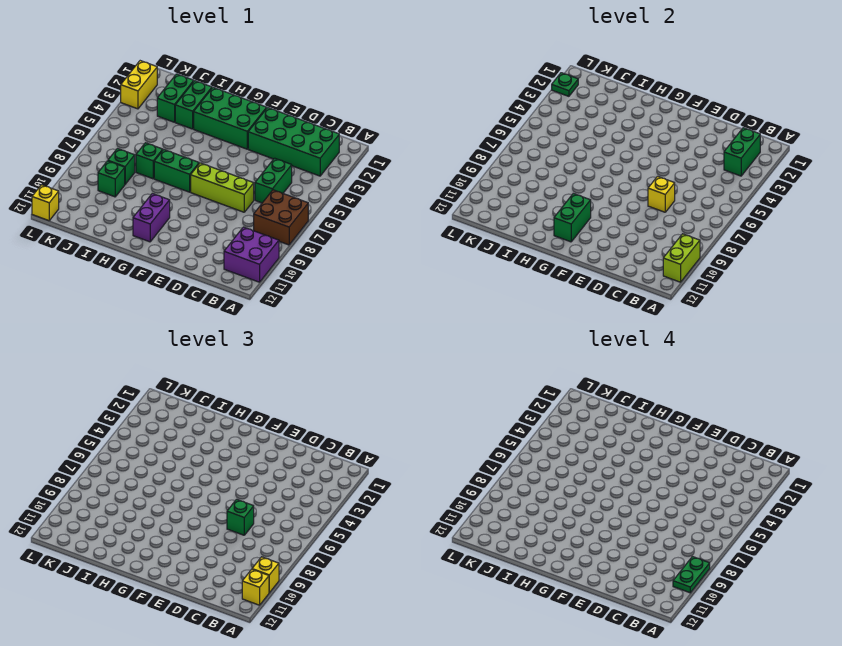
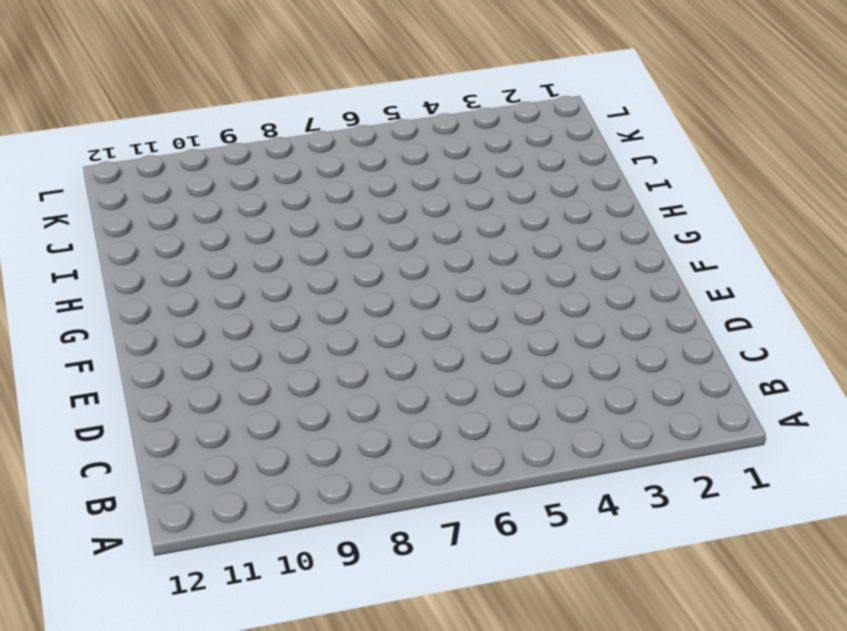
none -> brown brick A7:B8 level 1
none -> purple brick A10:B11 level 1
none -> green brick B2:E3 level 1

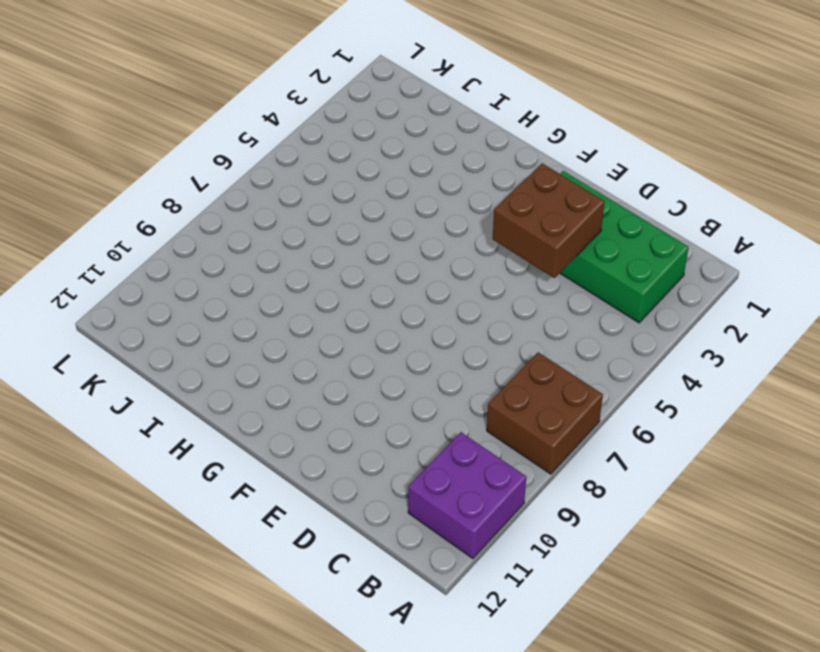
brown brick D3:E4 level 2 -> none
none -> green brick C5:C6 level 1
none -> lime brick D7:F7 level 1
none -> green brick F2:H3 level 1

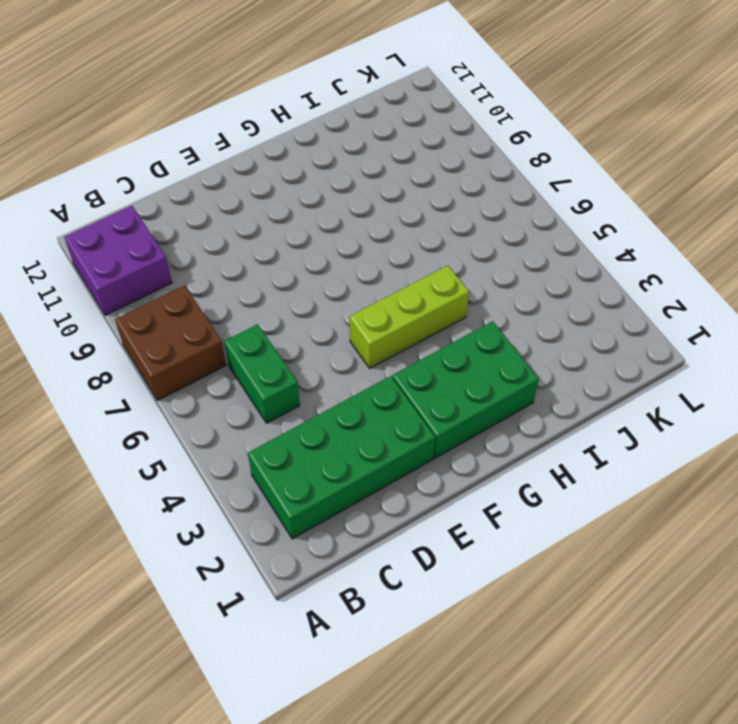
lime brick F5:H5 level 1 -> lime brick D7:F7 level 1
none -> green brick G7:H7 level 1
none -> purple brick G10:G11 level 1
none -> green brick I2:I3 level 1

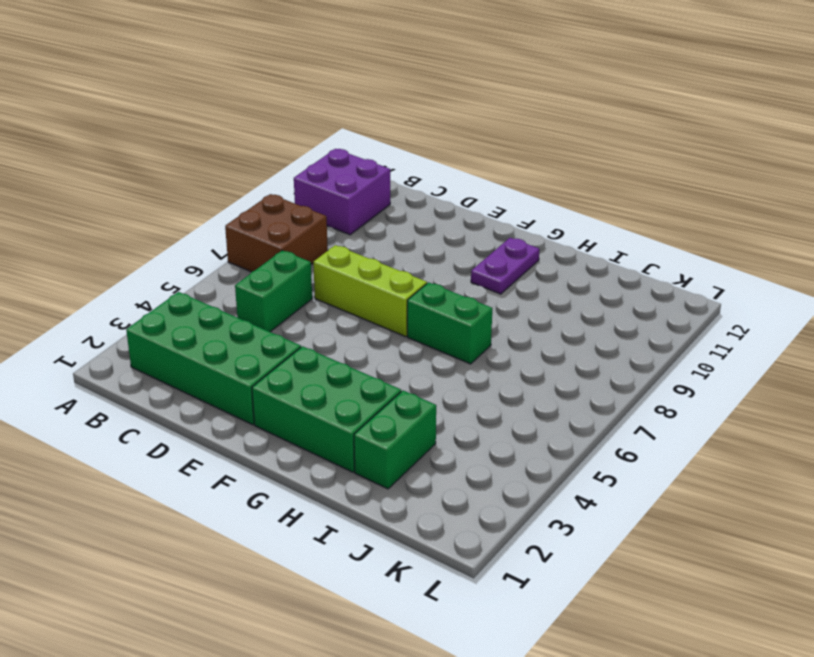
purple plate G10:G11 level 1 -> purple brick G10:G11 level 1
none -> green brick I7 level 1
none -> green brick J2:J3 level 1
none -> green brick J8 level 1

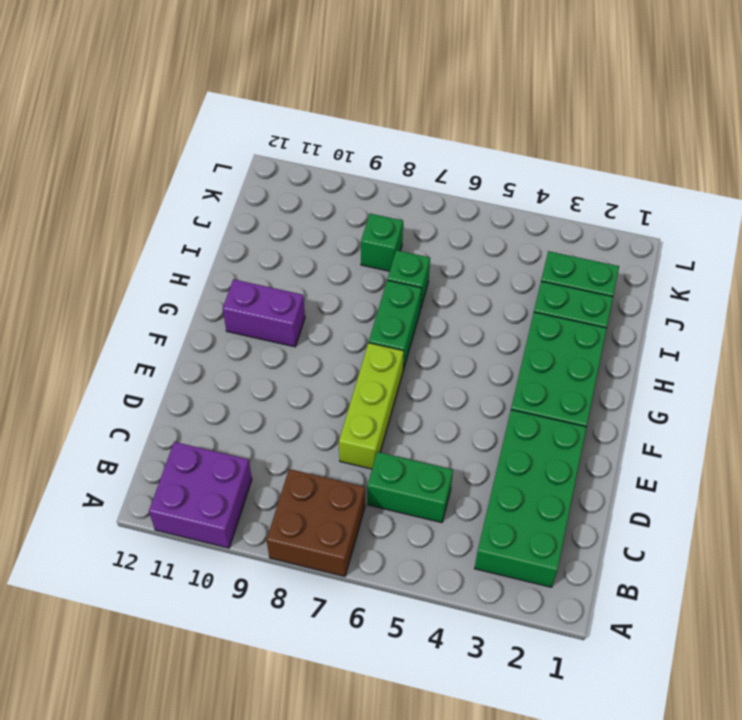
none -> green brick J9 level 1
none -> yellow brick L2:L3 level 1
none -> yellow brick L12 level 1

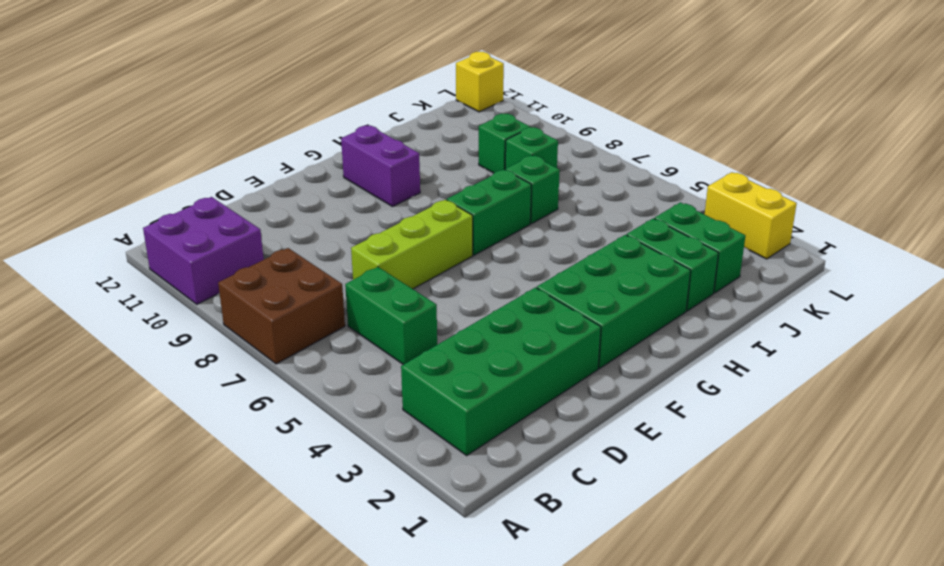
none -> lime brick A10:A11 level 2
none -> green brick B2:B3 level 2
none -> yellow brick D7 level 2

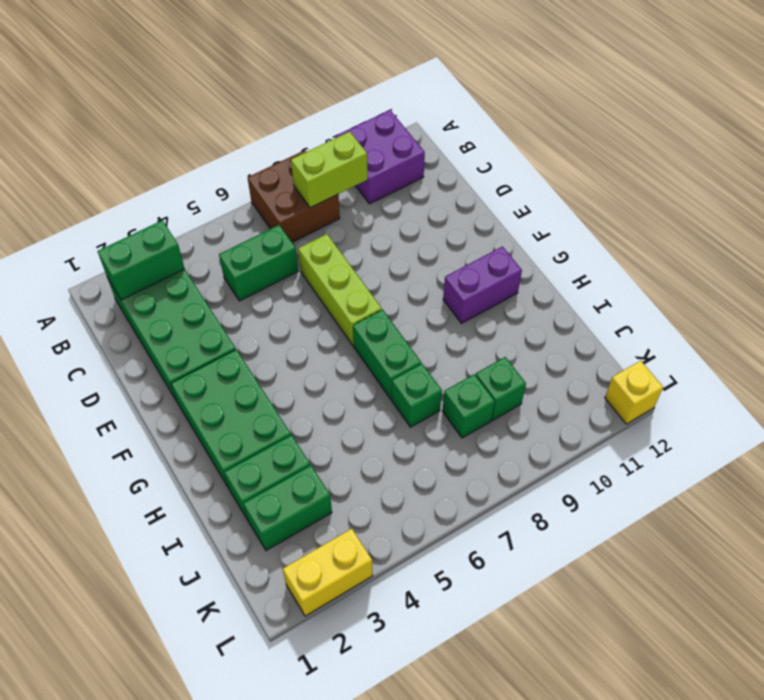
lime brick B8:B9 level 2 -> lime brick A10:A11 level 2
none -> yellow brick D7 level 2
none -> green brick G10:G11 level 2
none -> green plate L2 level 2

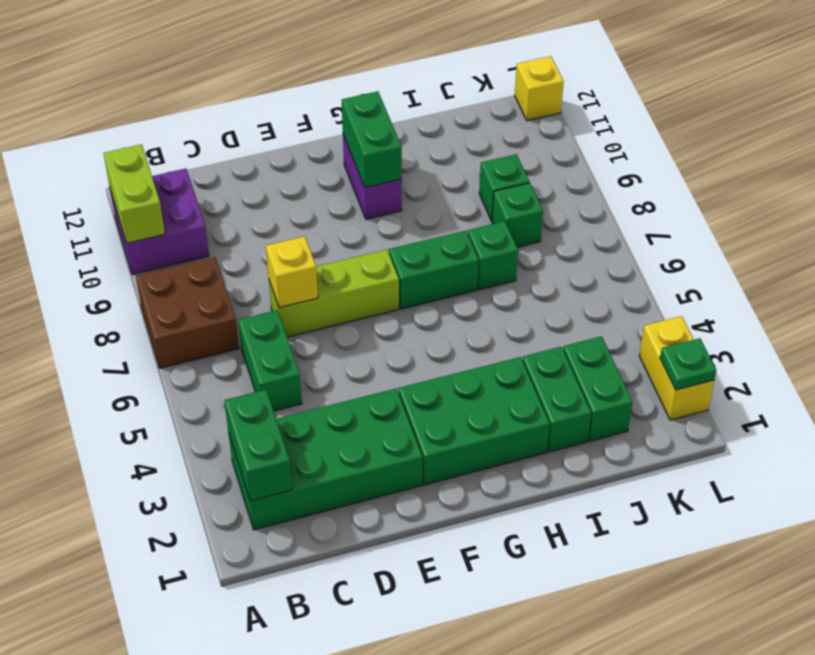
none -> yellow brick A10 level 3
none -> yellow brick A11 level 3
none -> green brick D7 level 3

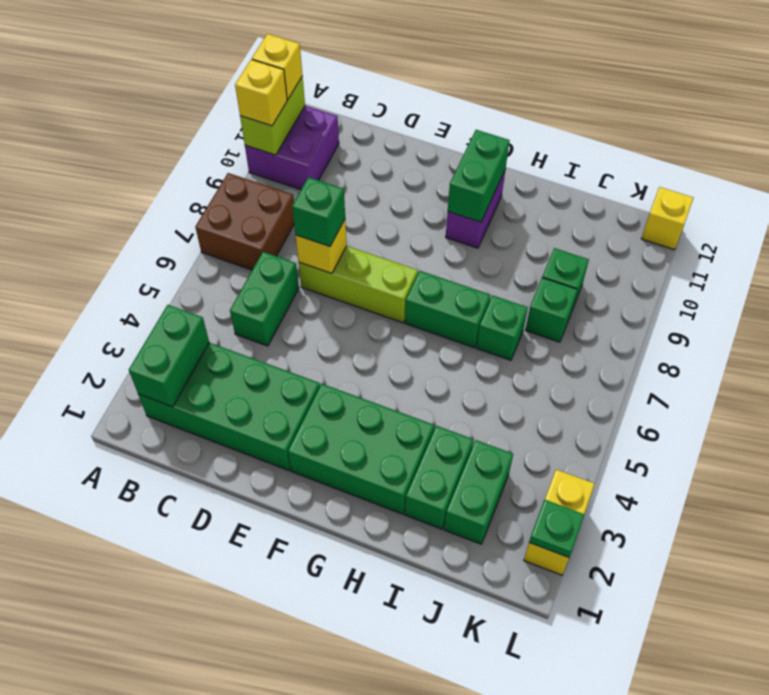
none -> green plate A9:A10 level 4

